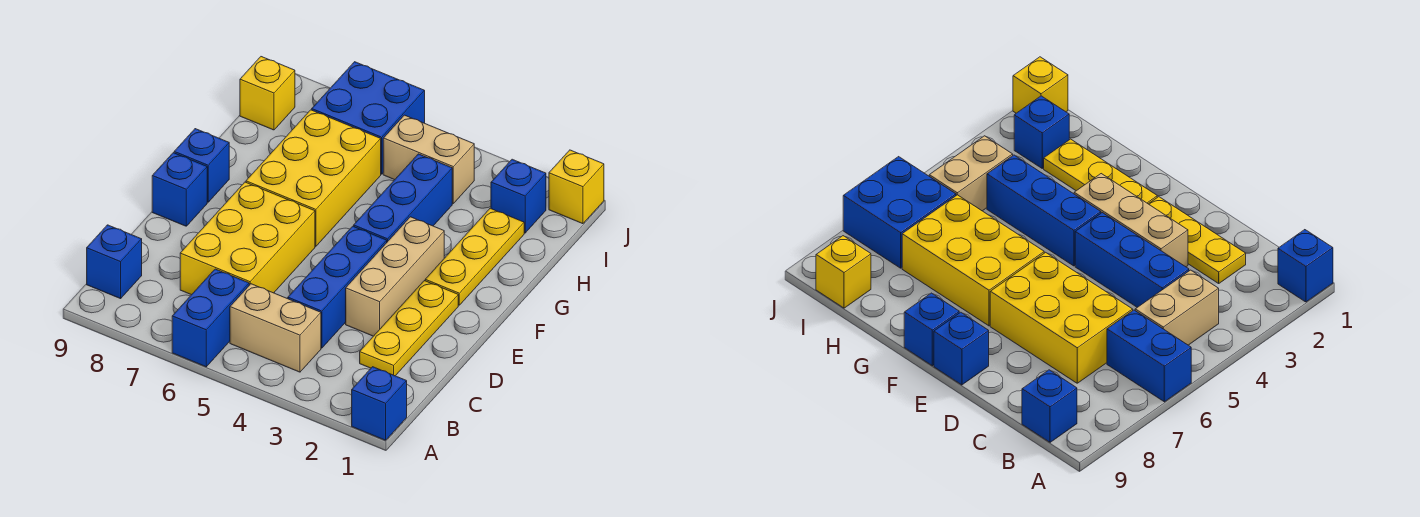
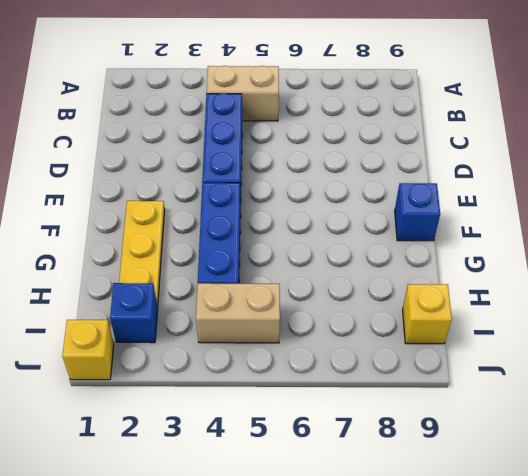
none -> blue brick A1 level 1
none -> blue brick A6:B6 level 1
none -> blue brick B9 level 1

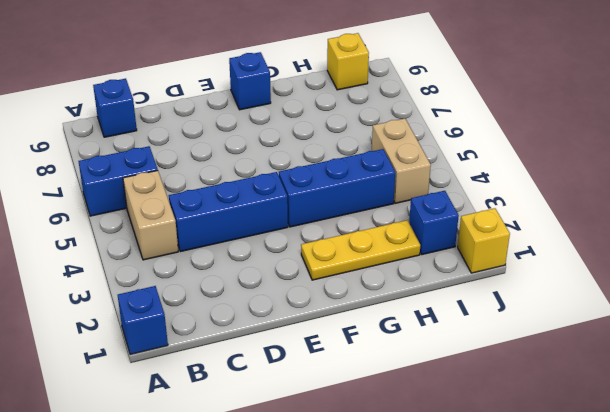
none -> yellow plate C2:E2 level 1
none -> yellow brick C6:E7 level 1
none -> tan brick D3:F3 level 1

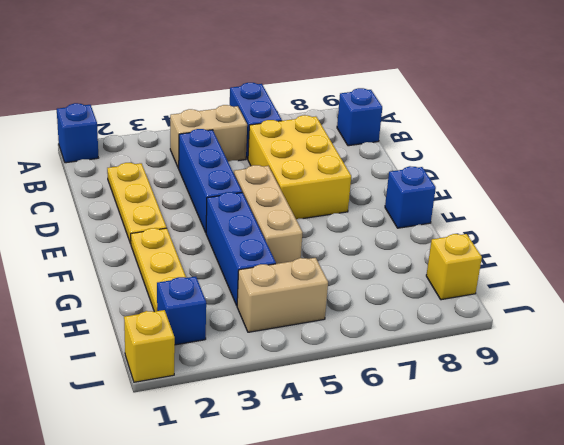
tan brick E5:G5 level 1 -> tan brick D3:F3 level 1
none -> blue brick E9 level 1
none -> yellow brick F6:H7 level 1
none -> blue brick I6:J7 level 1

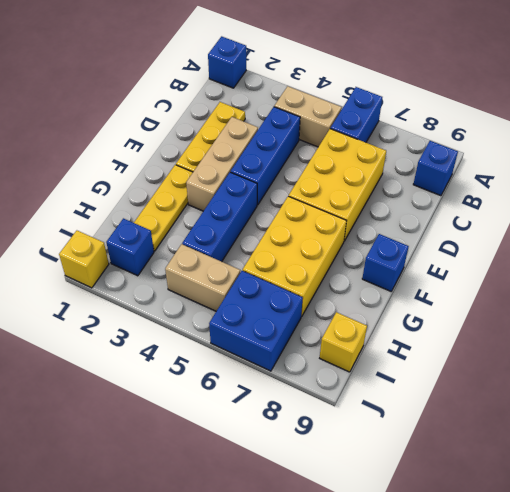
none -> blue brick E9 level 1

